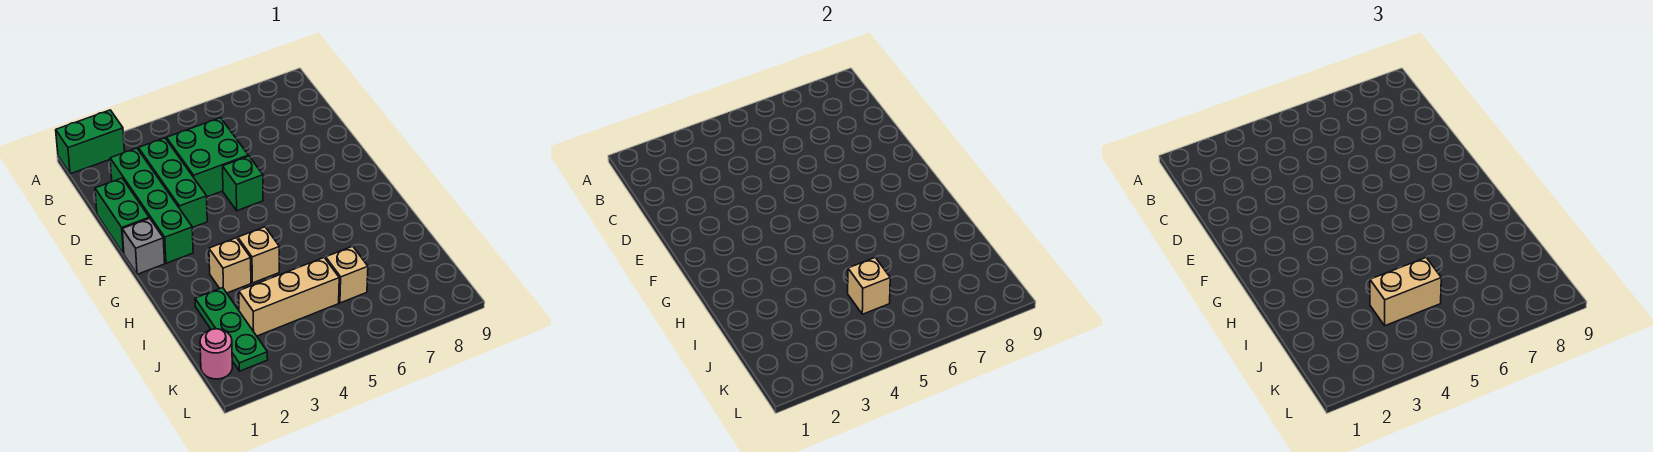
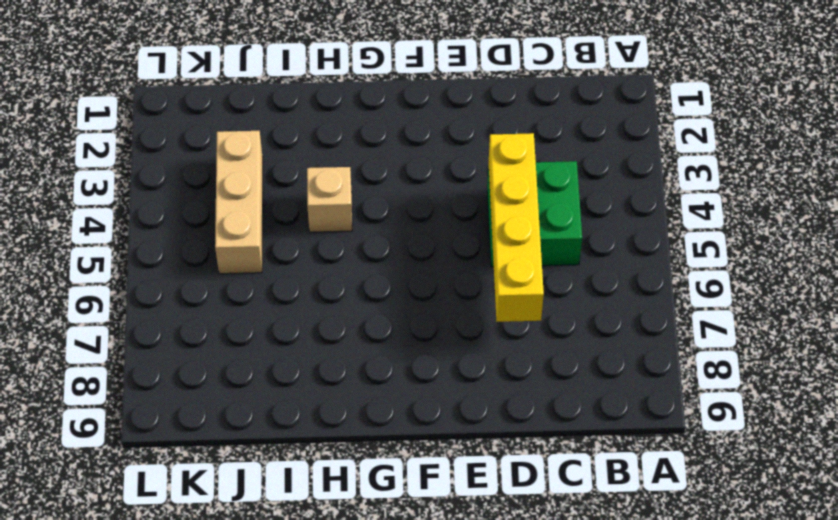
yellow brick D4:D7 level 2 -> none
none -> green brick A1:A2 level 1
none -> green brick C2:F2 level 1
none -> green brick C3:E3 level 1

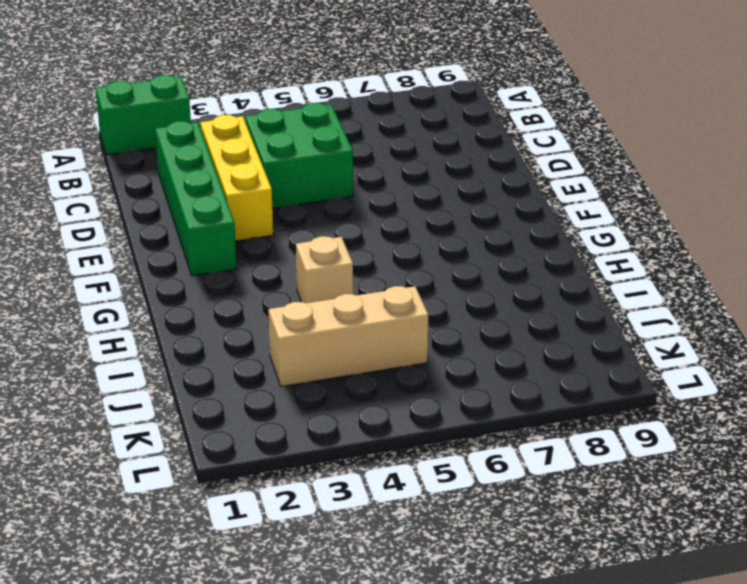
yellow brick C3:E3 level 1 -> green brick C3:E3 level 1
none -> green brick D1:E1 level 1
none -> green brick E5 level 1
none -> grey brick F1 level 1

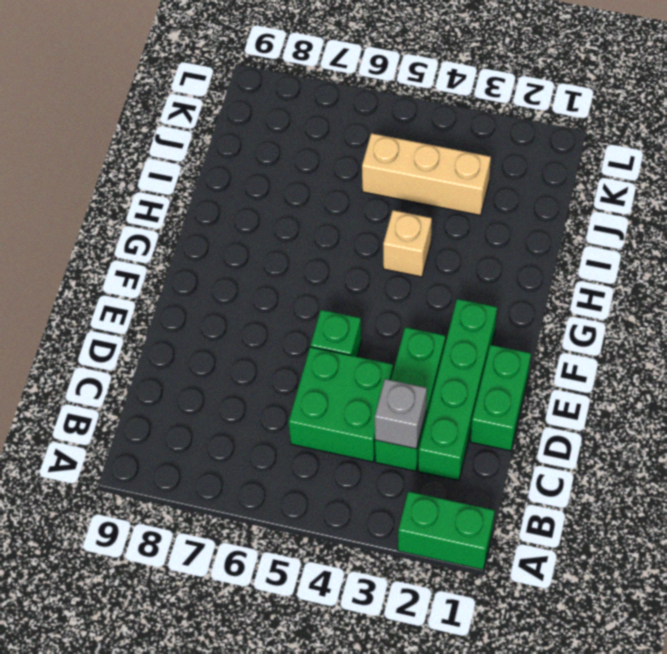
grey brick C3 level 2 -> grey brick F1 level 1
none -> tan brick H3 level 1
none -> green plate I2:K2 level 1
none -> tan brick J6 level 1

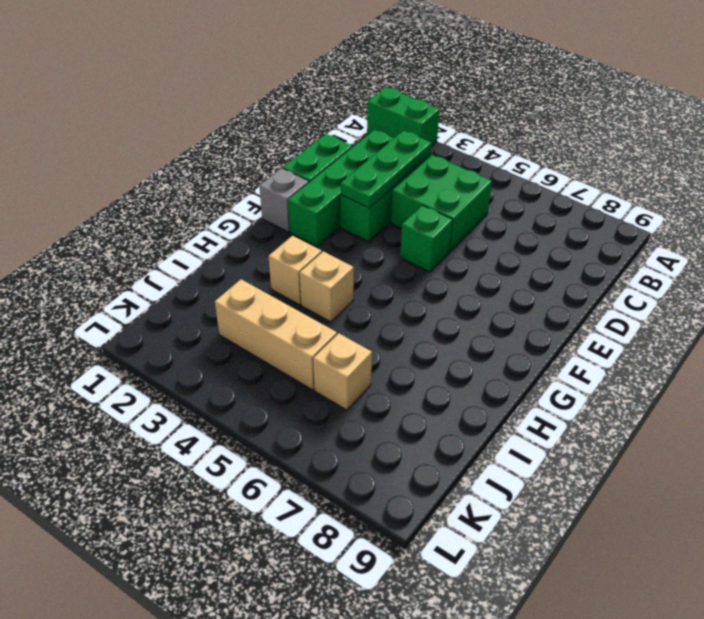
green plate C3:E3 level 2 -> green plate I2:K2 level 1
none -> pink round brick K1 level 1
none -> tan brick J5 level 2
none -> tan brick J4:J5 level 3

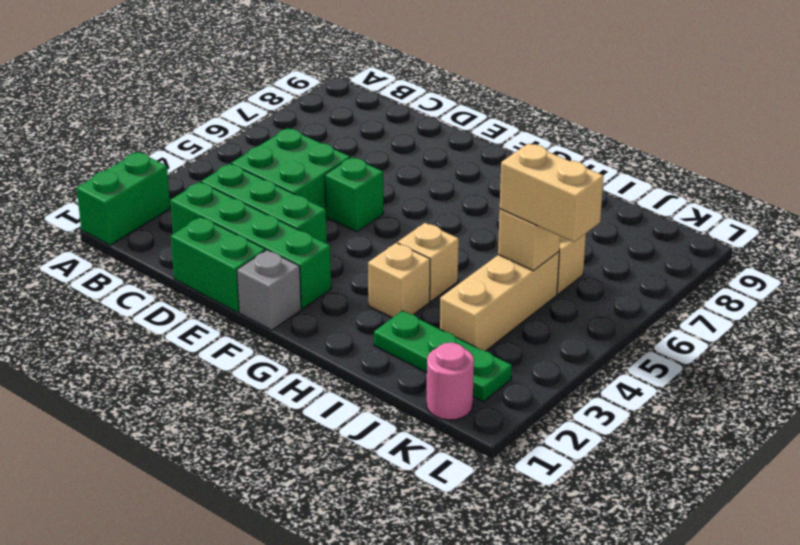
tan brick J5:K5 level 3 -> tan brick J4:J5 level 3

